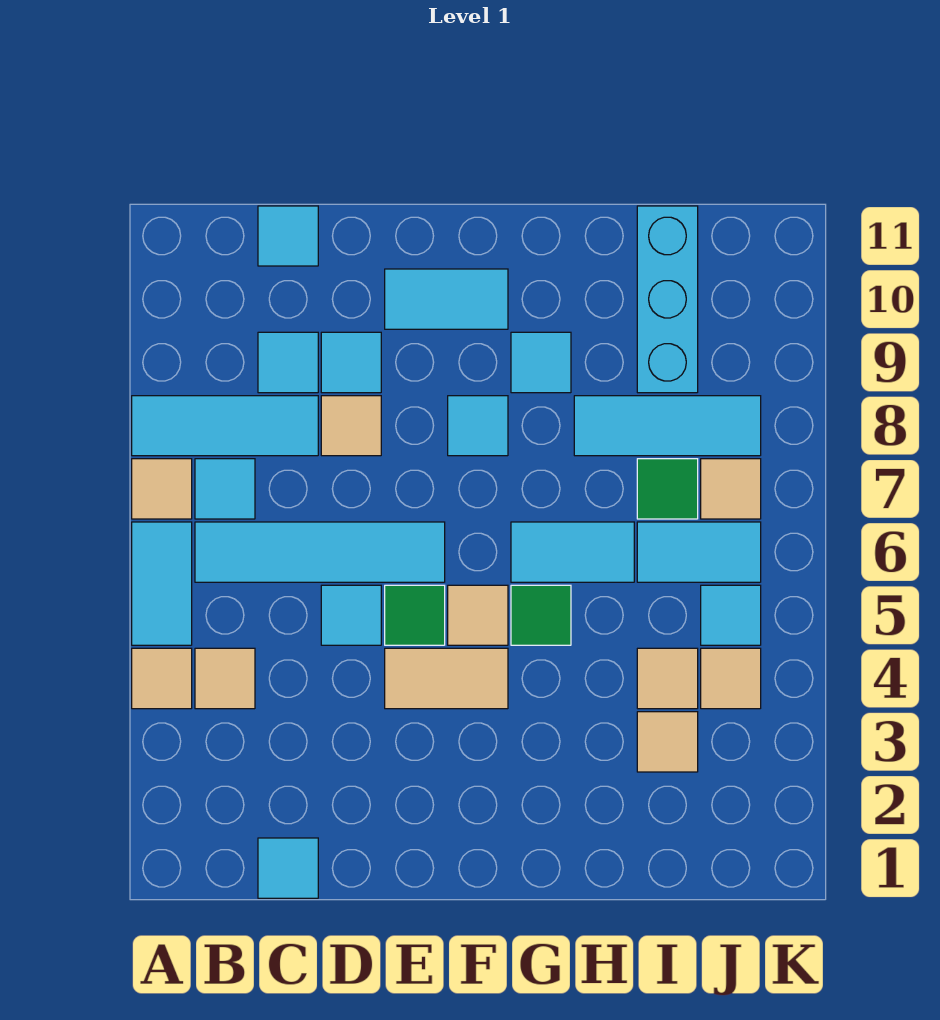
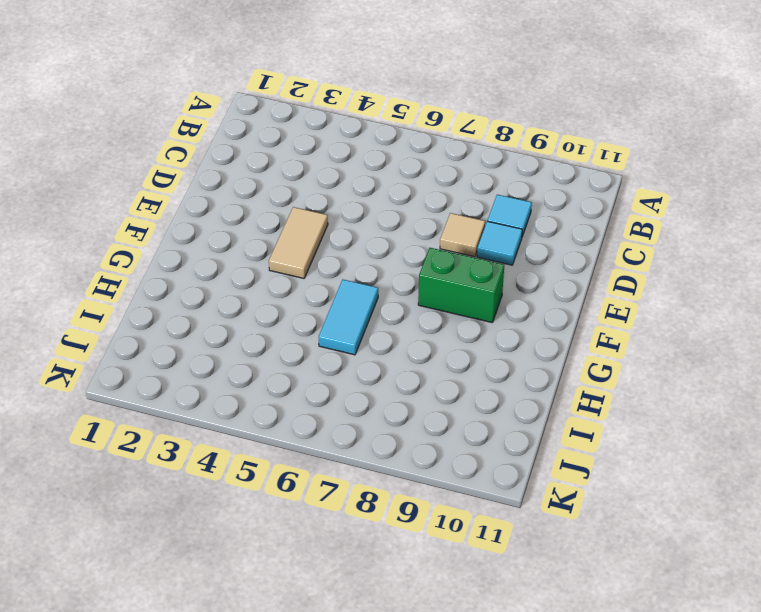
green brick F8:F9 level 1 -> cyan tile F8 level 1
none -> tan tile A4 level 1
none -> cyan tile A5:A6 level 1
none -> tan tile A7 level 1
none -> cyan tile A8:C8 level 1

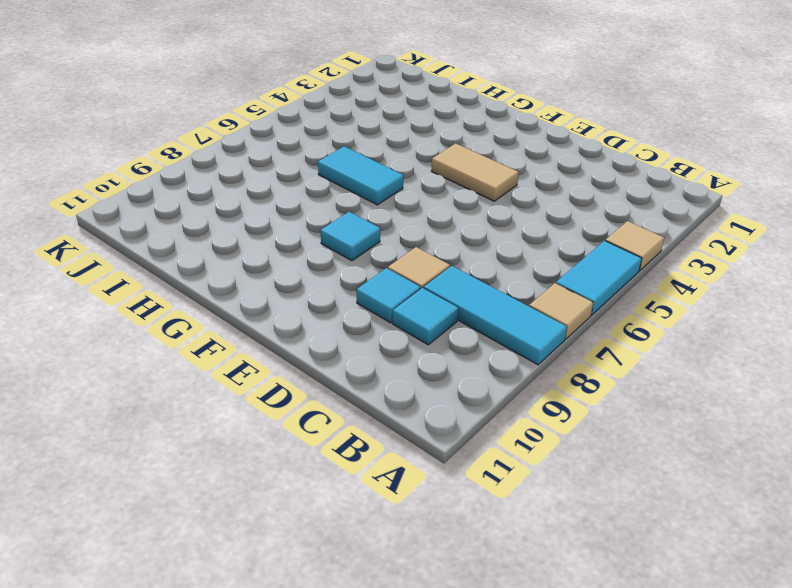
none -> tan tile B4 level 1
none -> cyan tile B6:E6 level 1
none -> cyan tile B7 level 1
none -> cyan tile C1 level 1

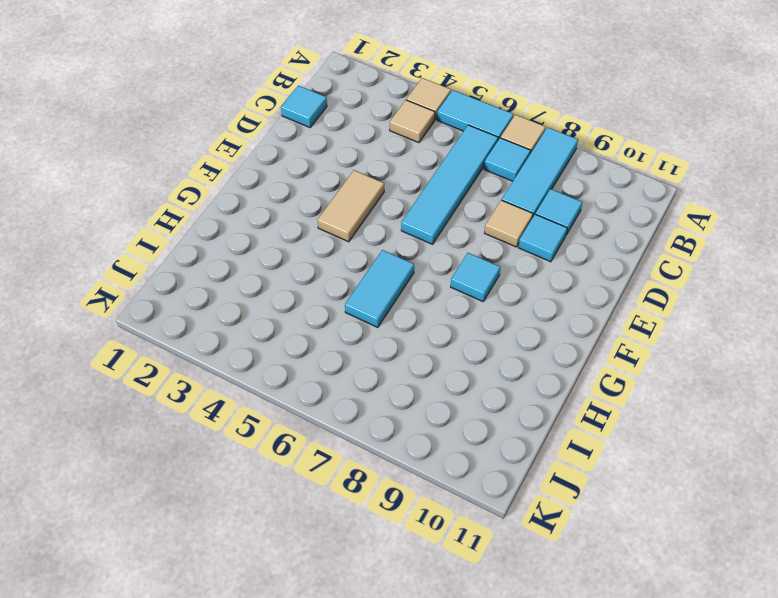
none -> cyan tile C11 level 1
none -> cyan tile D5 level 1
none -> green tile E5 level 1
none -> cyan tile E10:F10 level 1

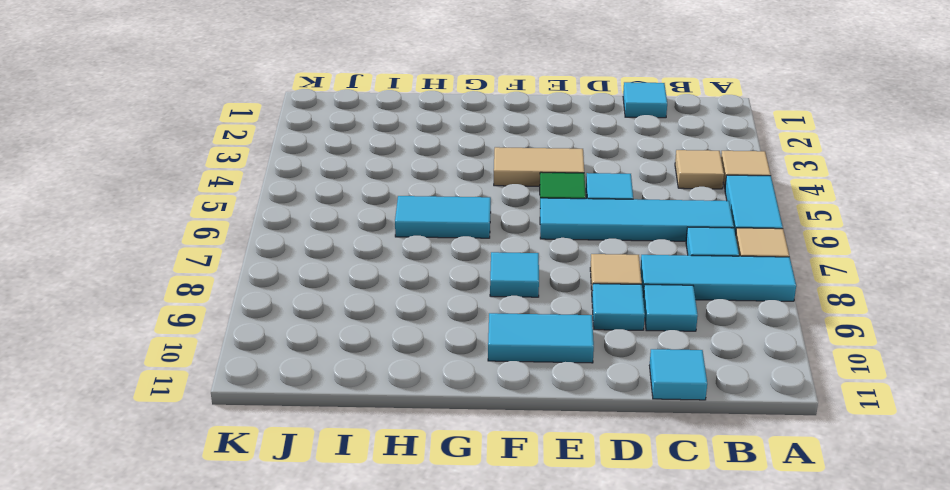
none -> tan tile F5 level 1
none -> green tile G5 level 1
none -> cyan tile G9 level 1
none -> cyan tile H8:J8 level 1

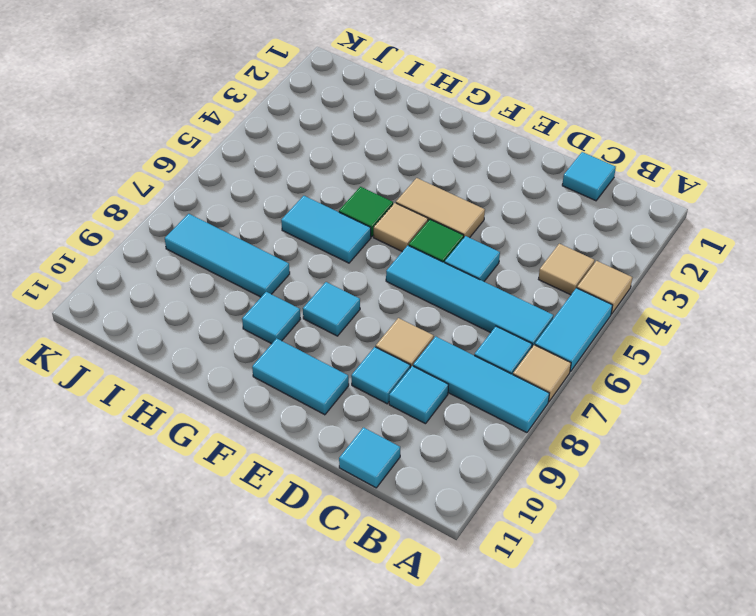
none -> tan tile I3 level 1
none -> tan tile I4 level 1
none -> cyan tile I6:J6 level 1
none -> green tile I7 level 1

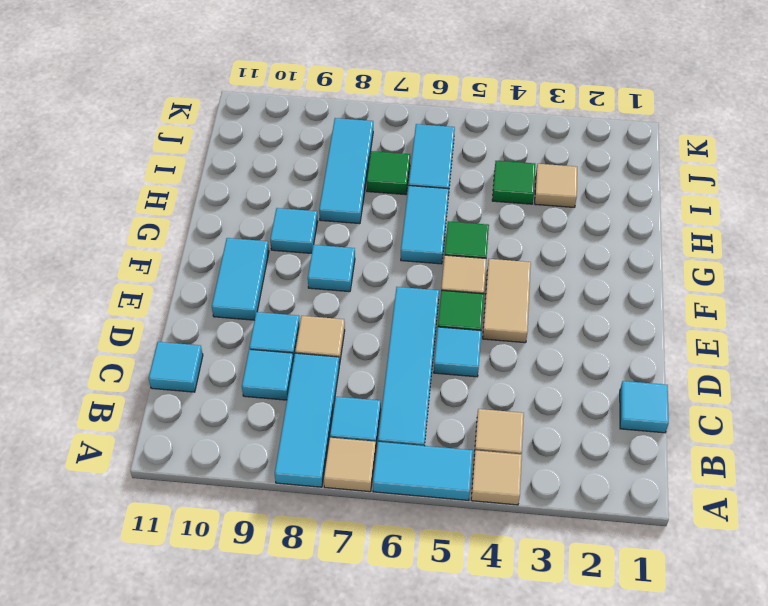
green tile I4 level 1 -> tan tile I4 level 1
none -> cyan brick I9:I11 level 1
none -> tan tile J4 level 1
none -> cyan tile J5 level 1
none -> tan tile J7 level 1

